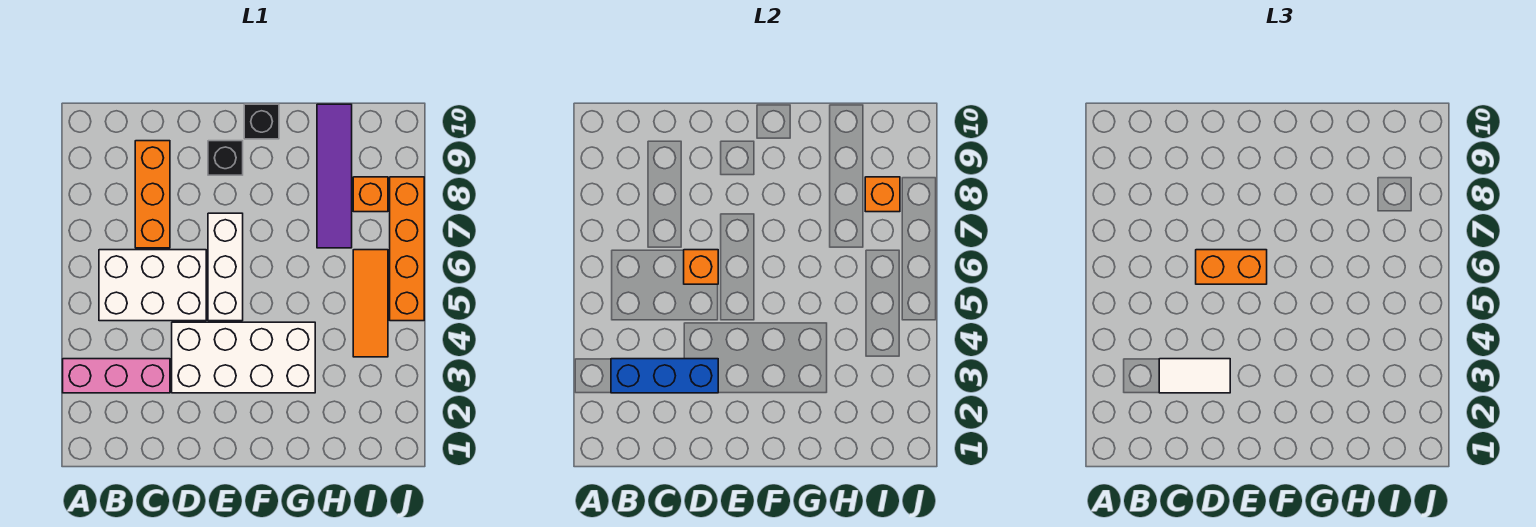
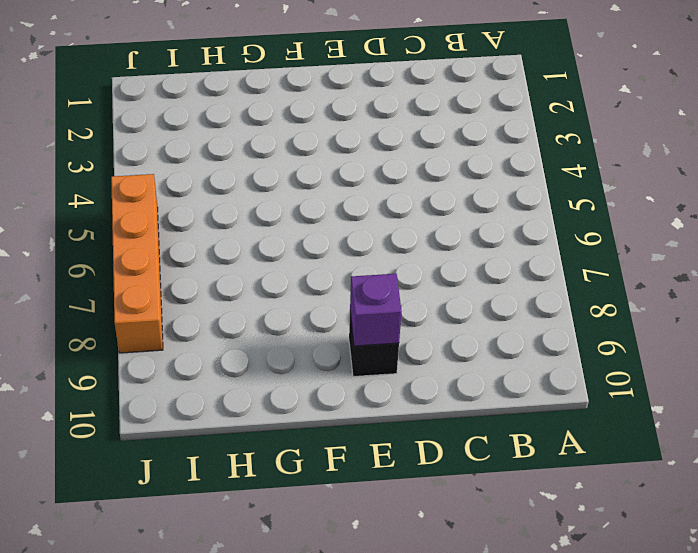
purple brick E9 level 2 -> none
none -> pink brick A3:C3 level 1
none -> white brick B5:D6 level 1
none -> orange brick C7:C9 level 1

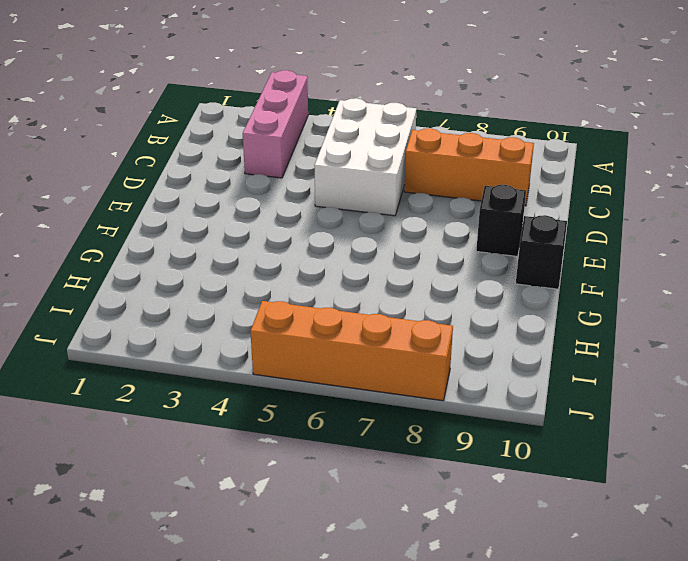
none -> white brick D3:G4 level 1
none -> white brick E5:E7 level 1
none -> purple tile H7:H10 level 1

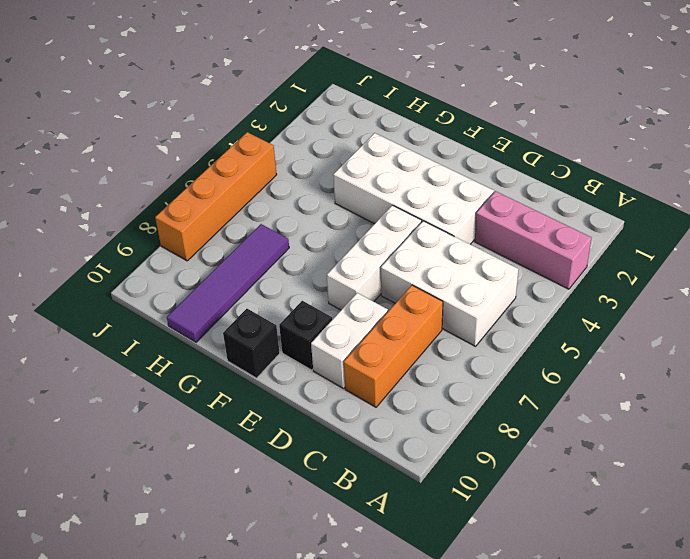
white brick D8:D9 level 1 -> none
none -> orange tile I4:I6 level 1
none -> orange brick I8 level 1
none -> blue brick B3:D3 level 2

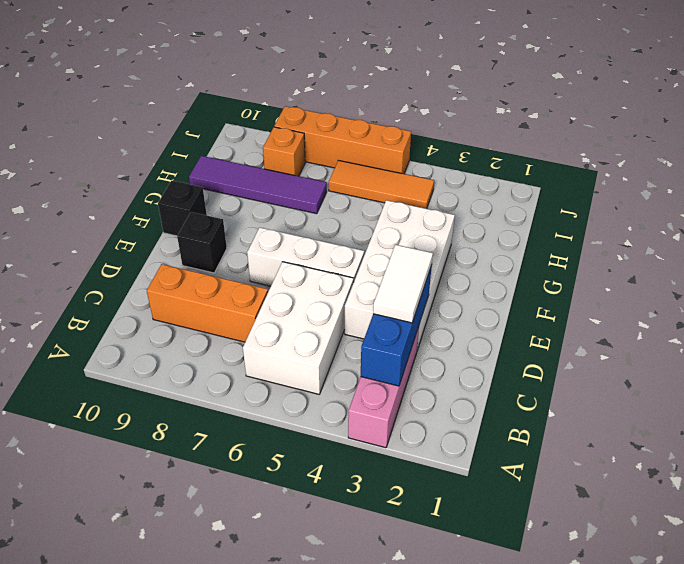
none -> orange brick D6 level 2
none -> orange brick I8 level 2
none -> orange brick D6:E6 level 3

